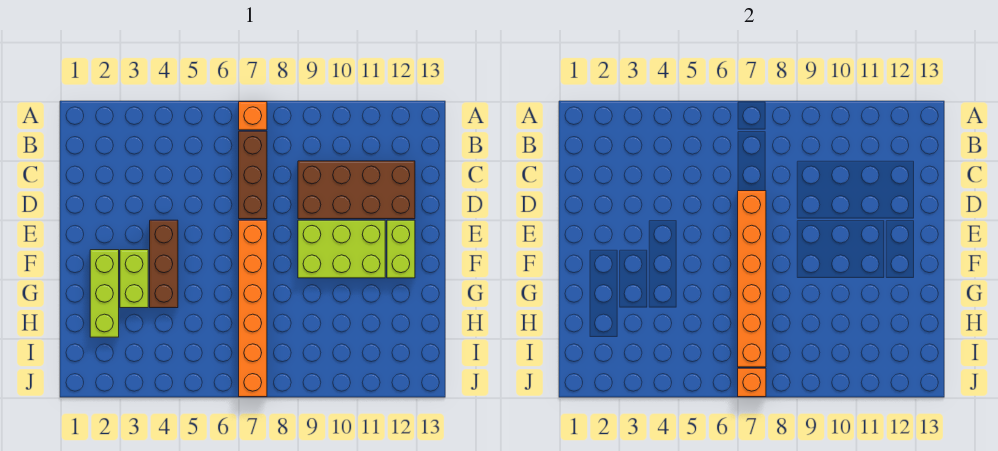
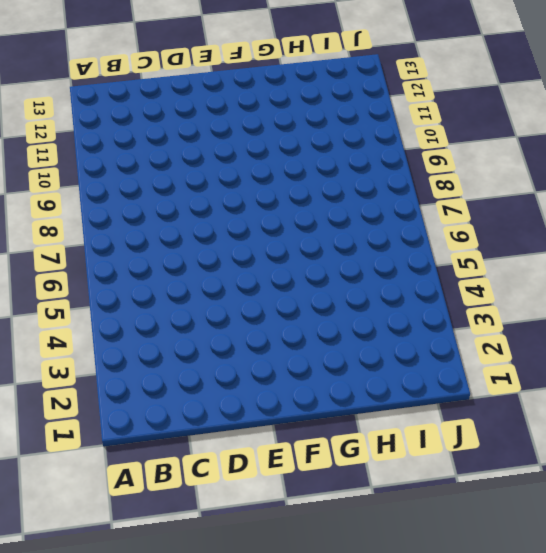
none -> orange brick A7 level 1
none -> brown brick B7:D7 level 1

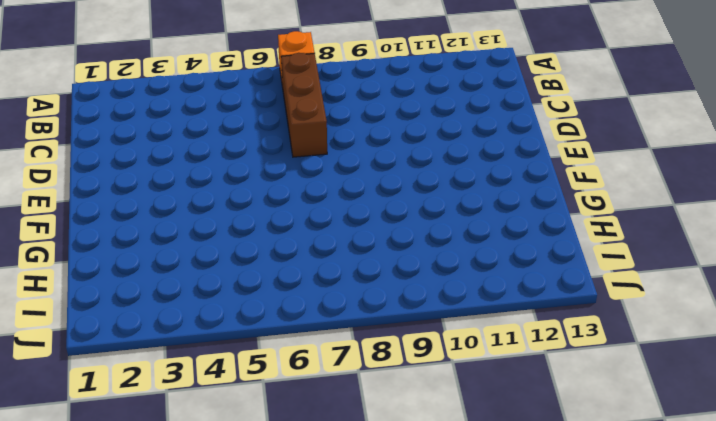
none -> brown brick C9:D12 level 1
none -> brown brick E4:G4 level 1

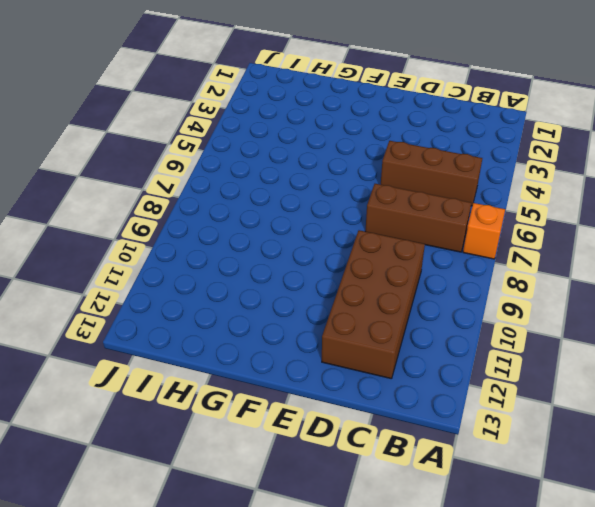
brown brick B5:D5 level 1 -> brown brick E4:G4 level 1
none -> orange brick E7:J7 level 1
none -> lime brick E9:F11 level 1

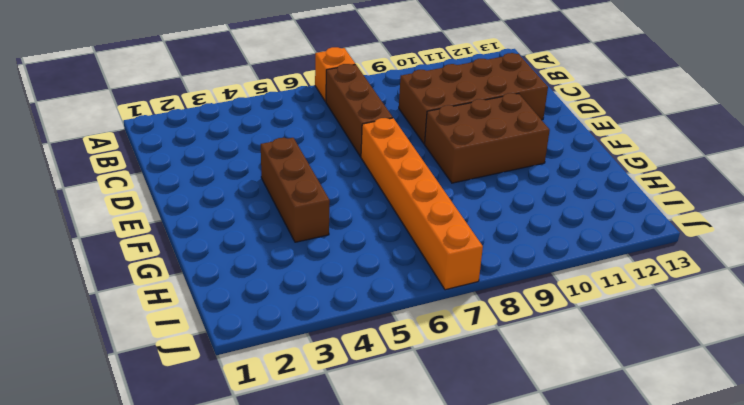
brown brick E9:F11 level 1 -> lime brick E9:F11 level 1
none -> lime brick E12:F12 level 1
none -> lime brick F2:H2 level 1

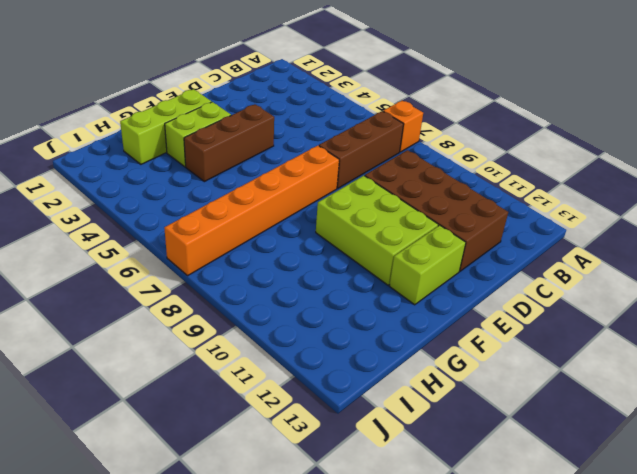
none -> orange brick D7:I7 level 2
none -> orange brick J7 level 2

